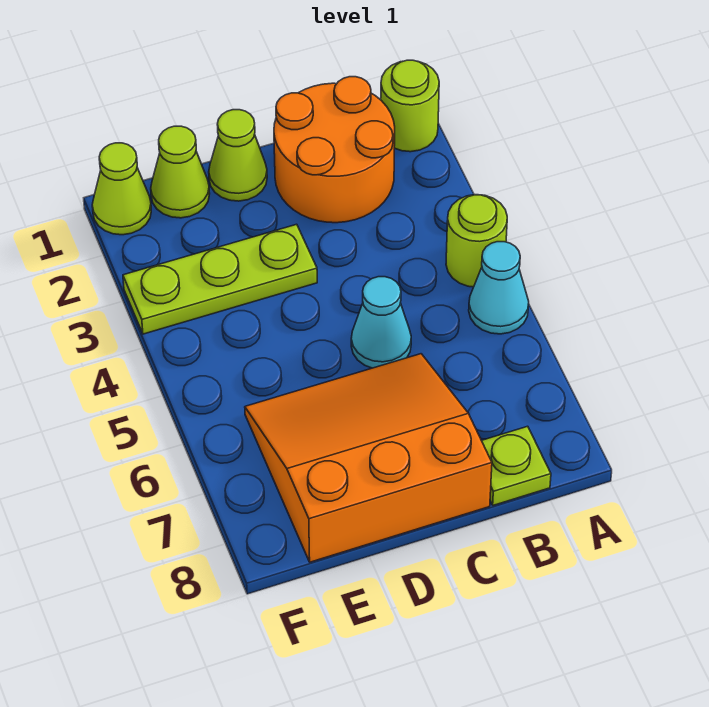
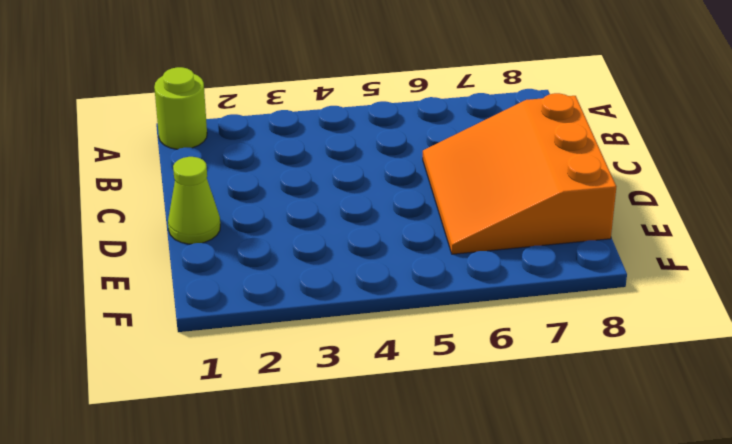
none -> lime round brick A4 level 1
none -> cyan cone A5 level 1

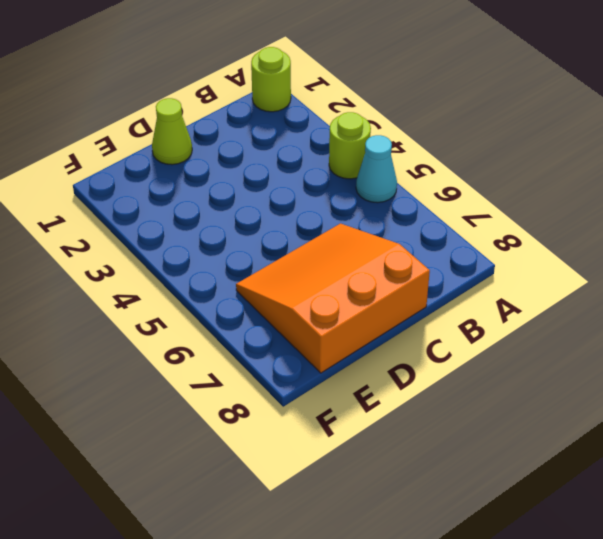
none -> orange round brick B1:C2 level 1
none -> lime plate B8 level 1

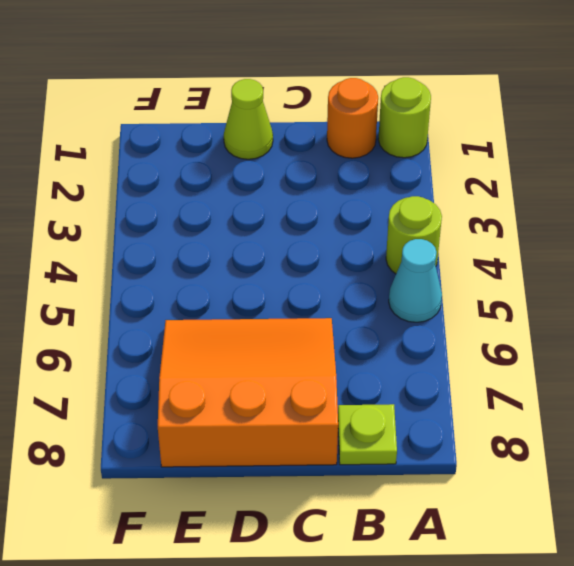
orange round brick B1 level 1 -> orange round brick B1:C2 level 1
none -> cyan cone C5 level 1
none -> lime plate D3:F3 level 1

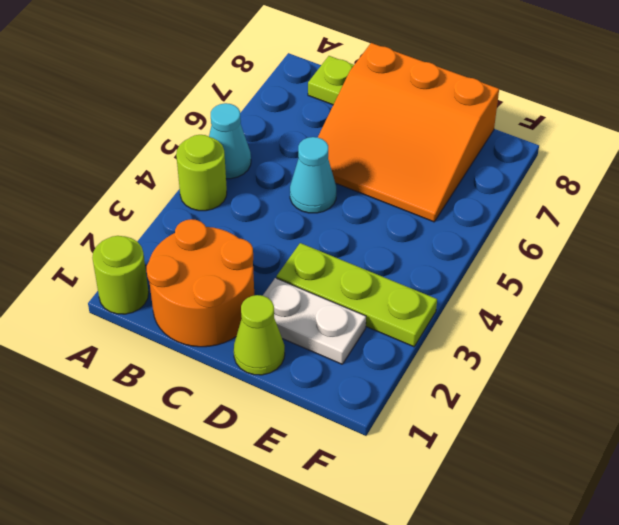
white plate D2:E2 level 1 -> none
none -> lime cone E1 level 1
none -> lime cone F1 level 1

